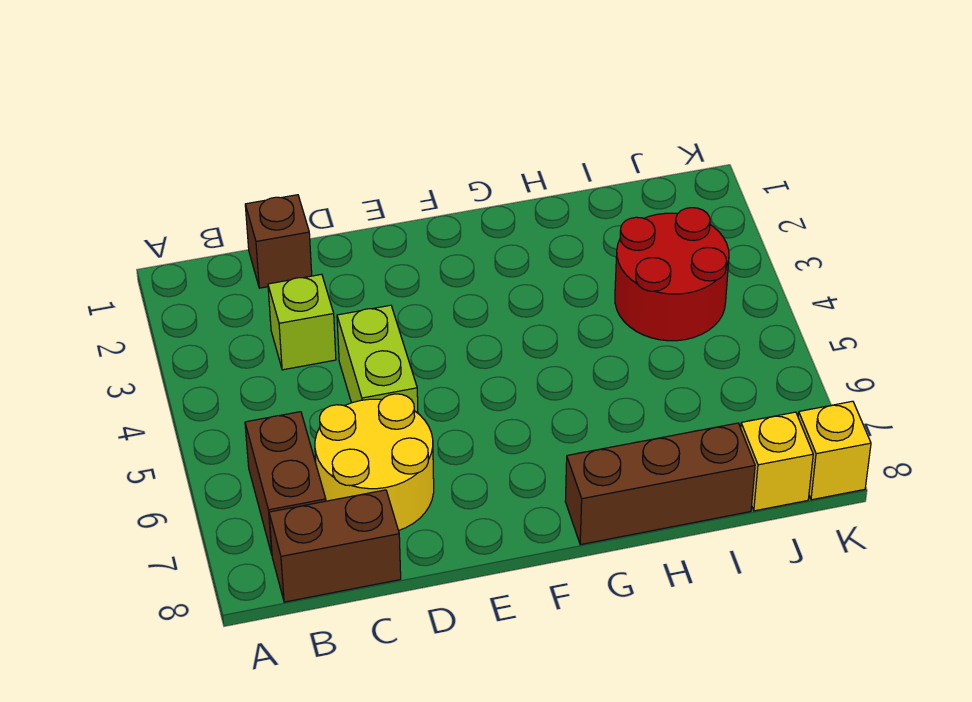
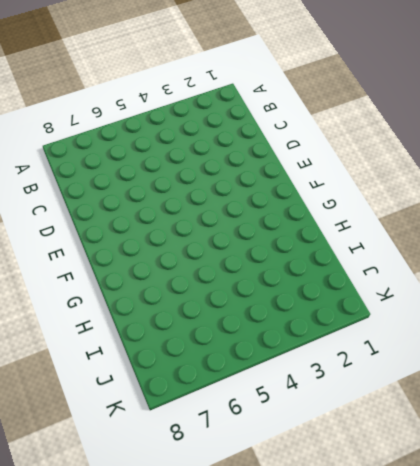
none -> brown brick B6:B7 level 1
none -> brown brick B8:C8 level 1

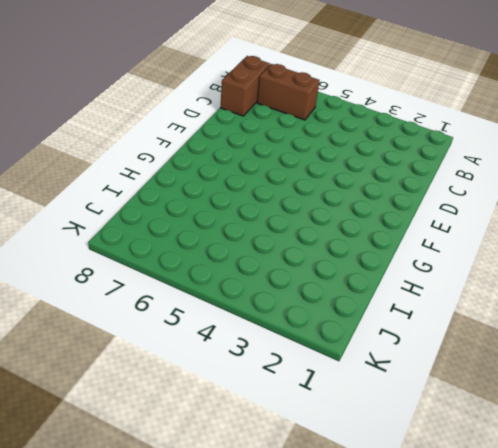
none -> brown brick C1 level 1
none -> lime brick C3 level 1

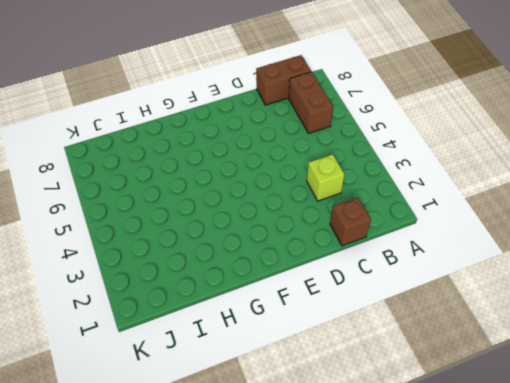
none -> yellow round brick C6:D7 level 1
none -> lime brick D4:D5 level 1

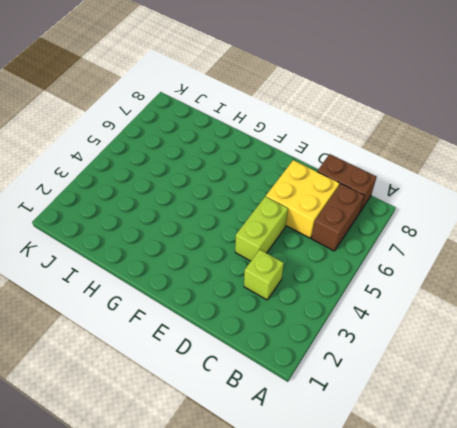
yellow brick C6:D7 level 1 -> yellow round brick C6:D7 level 1
none -> brown brick C1 level 1
none -> brown brick G8:I8 level 1

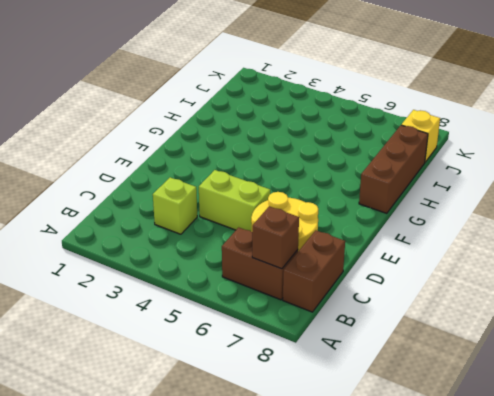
brown brick B7 level 2 -> brown brick C1 level 1
none -> red round brick I3:J4 level 1
none -> yellow brick K8 level 1

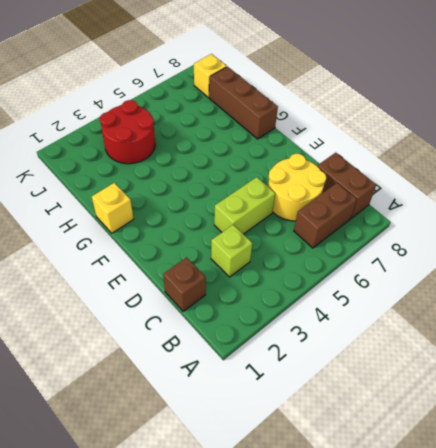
yellow brick G1 level 1 -> yellow brick K8 level 1

